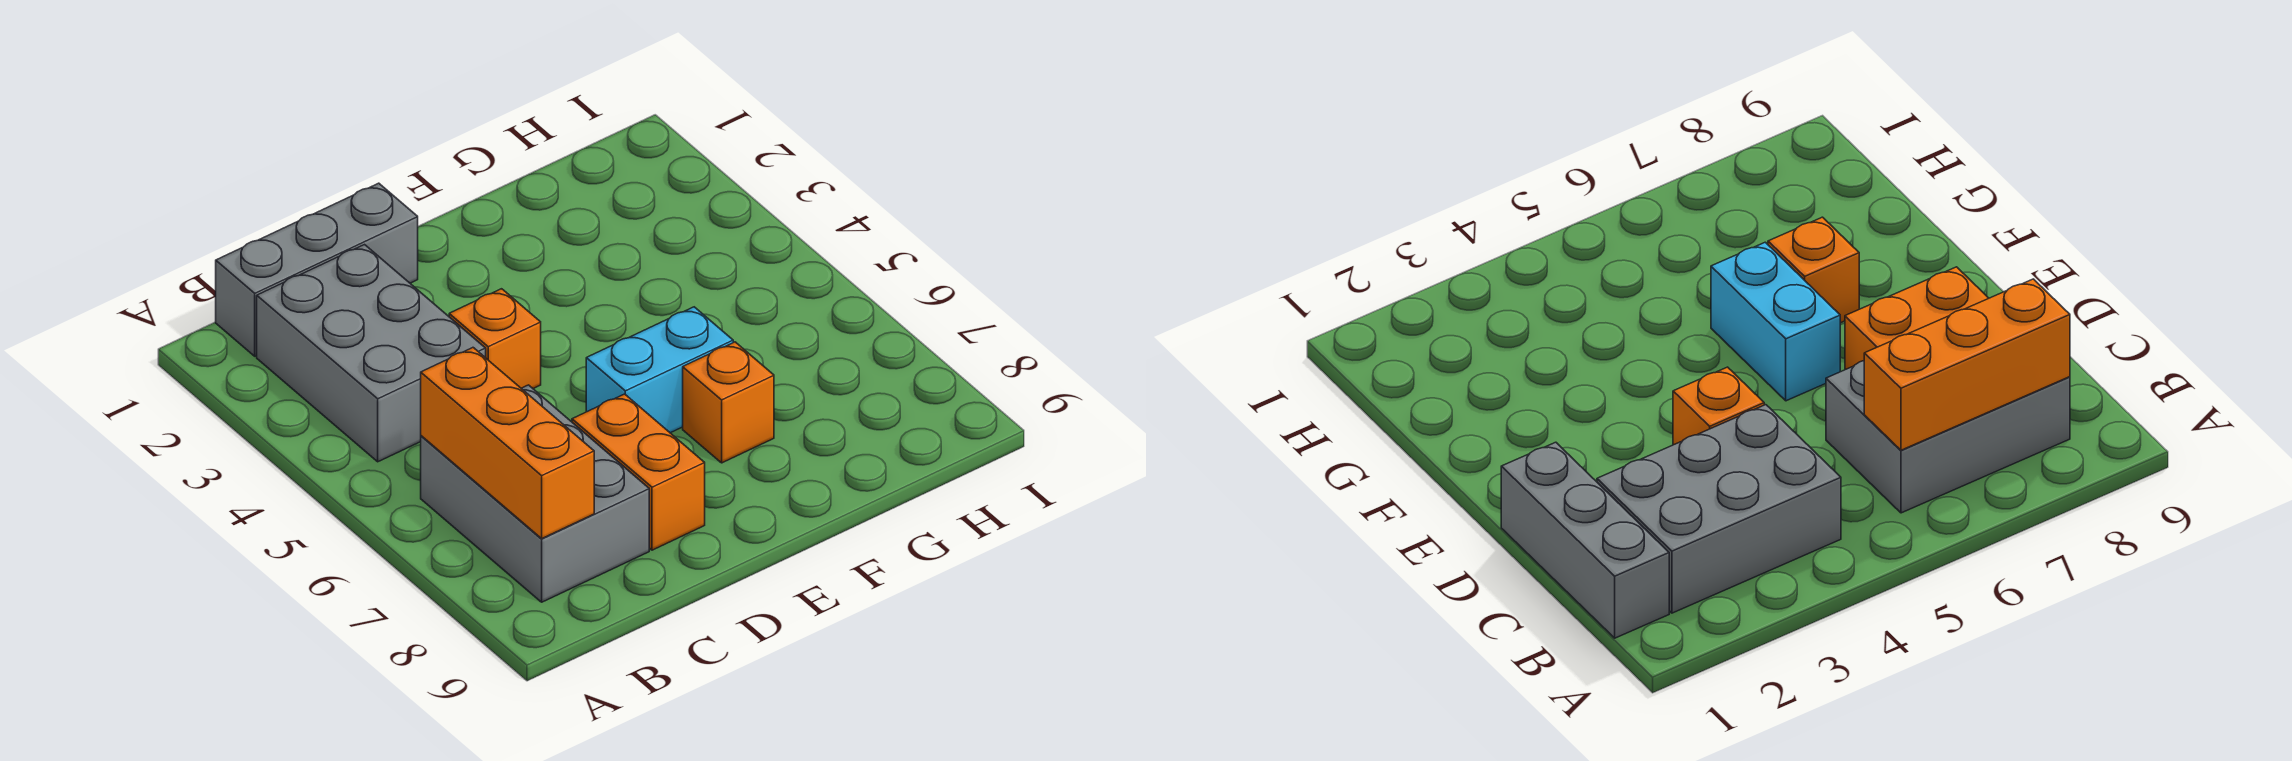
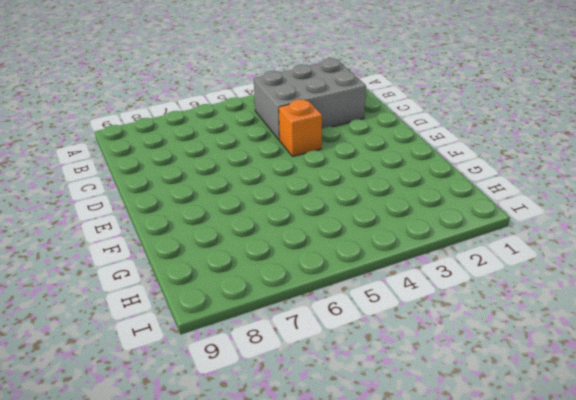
none -> grey brick B1:D1 level 1
none -> grey brick B6:C8 level 1

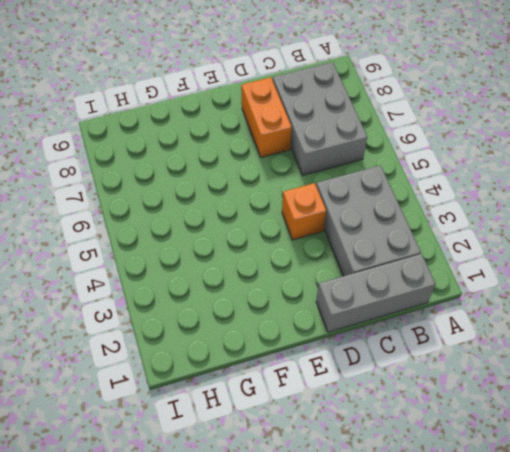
none -> cyan brick E6:F6 level 1
none -> orange brick F7 level 1

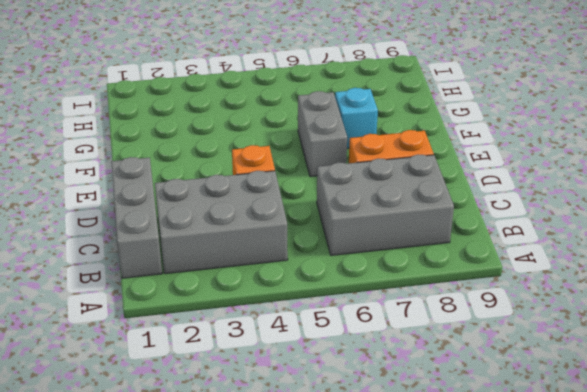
grey brick E6:F6 level 1 -> cyan brick E6:F6 level 1
cyan brick F7 level 1 -> orange brick F7 level 1
none -> orange brick B6:B8 level 2

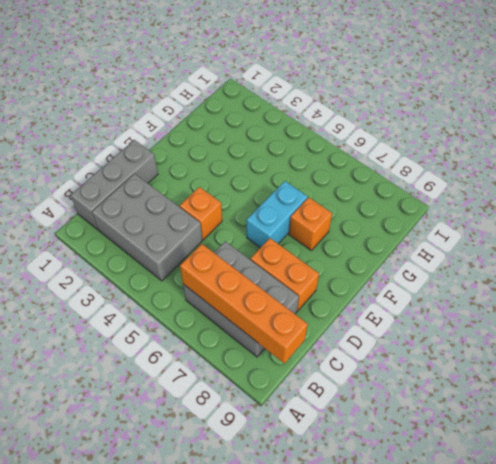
orange brick B6:B9 level 2 -> orange brick B6:B8 level 2

